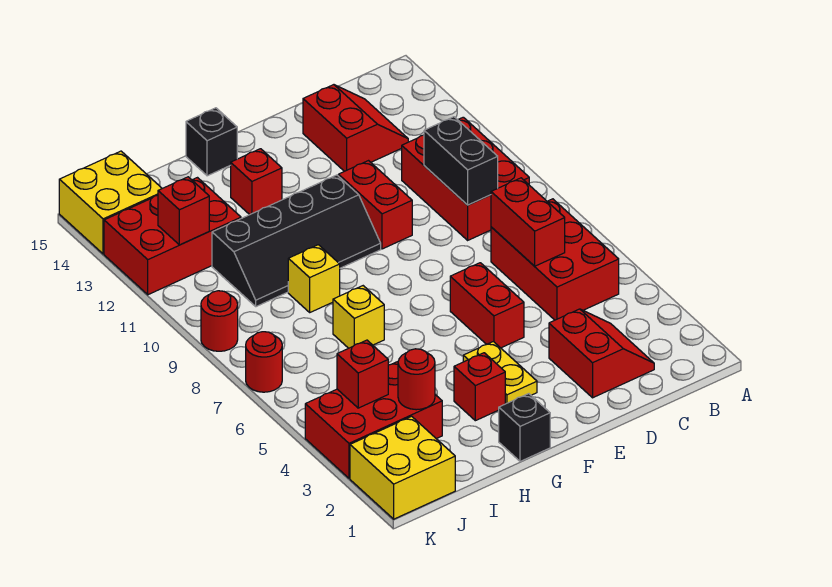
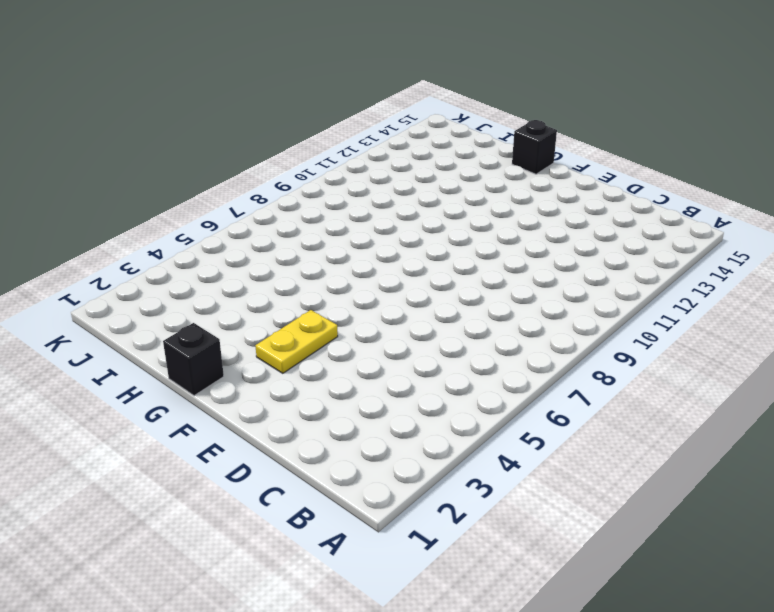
none -> red brick B5:C7 level 1
none -> red brick B9:C11 level 1
none -> red slope C2:D3 level 1 top D

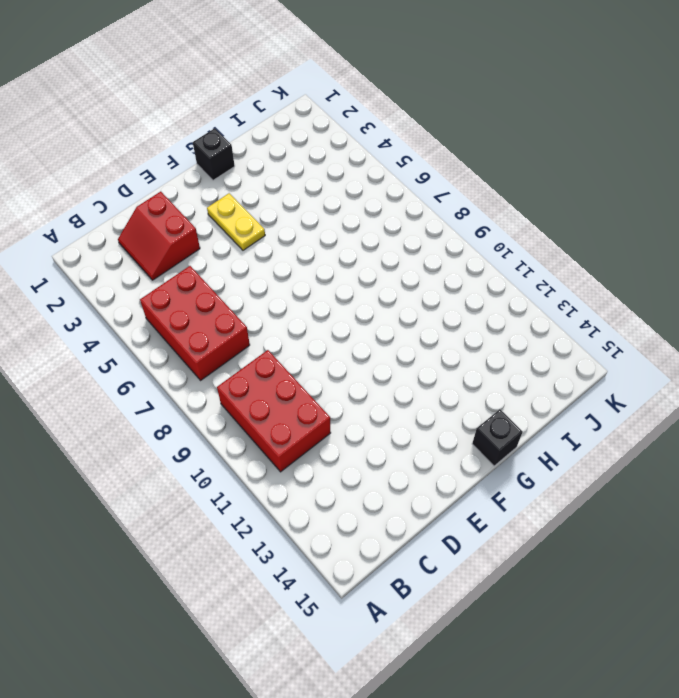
none -> red slope C13:D14 level 1 top D
none -> red brick E5:E6 level 1
none -> red brick E10:E11 level 1

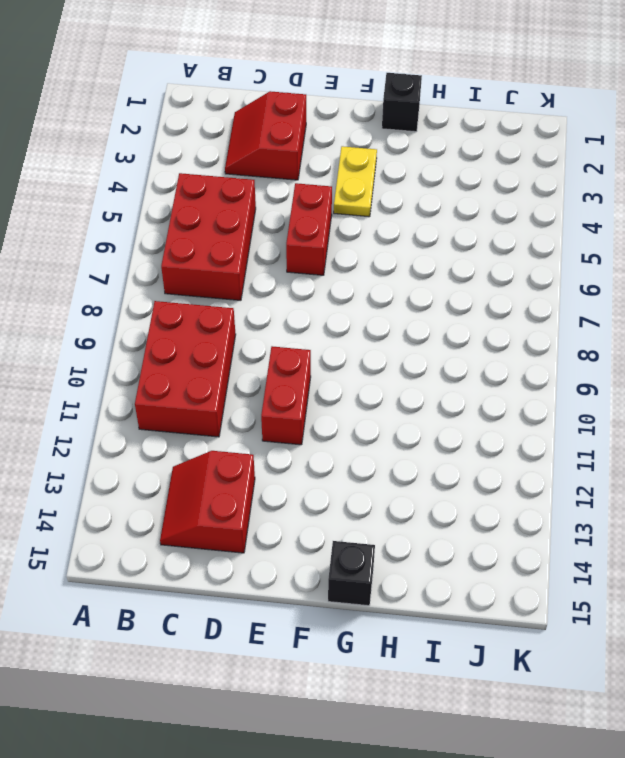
none -> black slope F10:I11 level 1 top 11
none -> red brick G3 level 1
none -> red brick G13 level 1

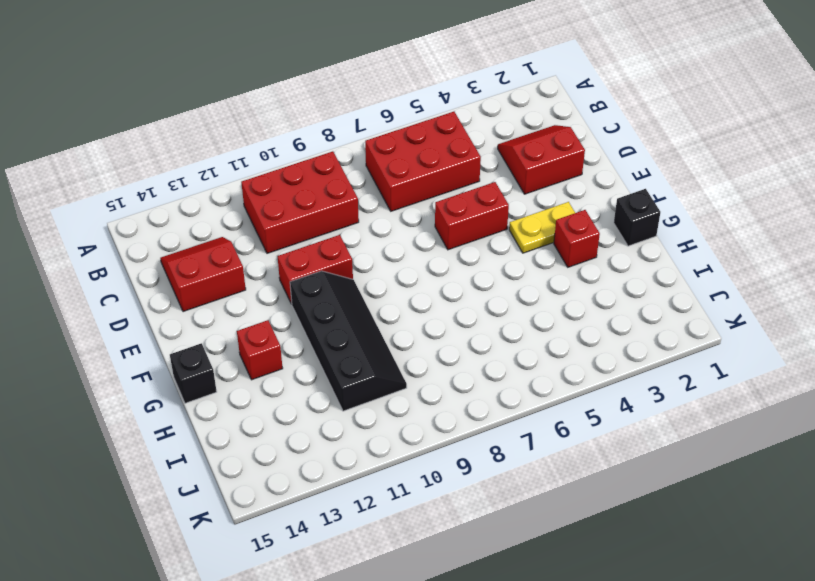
none -> yellow brick H7 level 1
none -> yellow brick H9 level 1
none -> red brick I3:K4 level 1

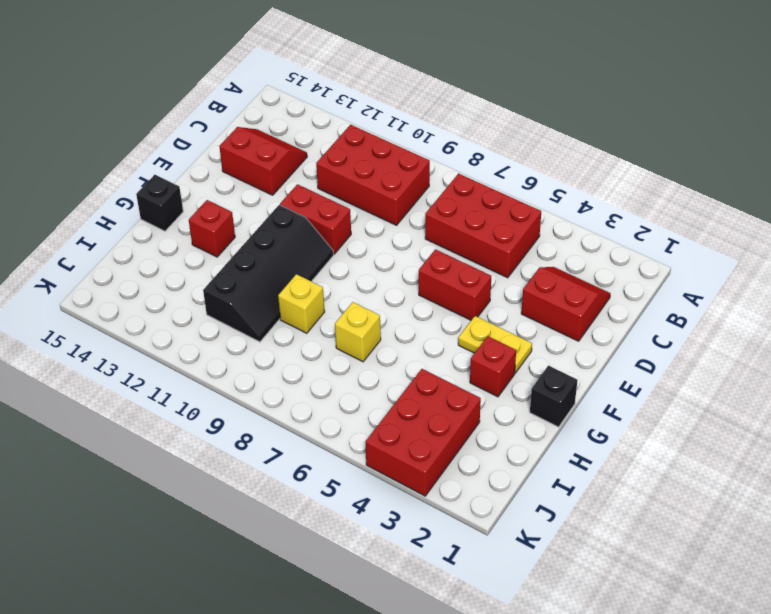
none -> red brick I12:K13 level 1
none -> yellow brick J1:K2 level 1
none -> yellow brick J14:K15 level 1

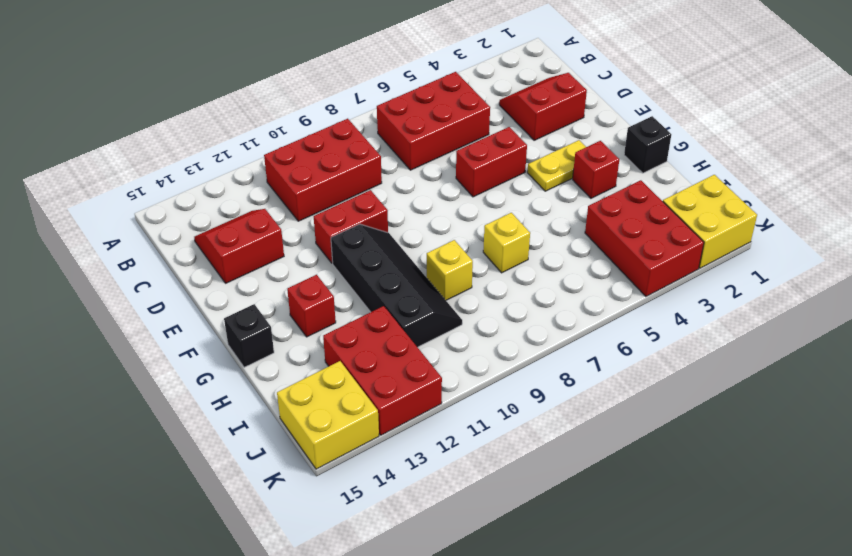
none -> red round brick K7 level 1
none -> red round brick K9 level 1
none -> red brick C6:C7 level 2

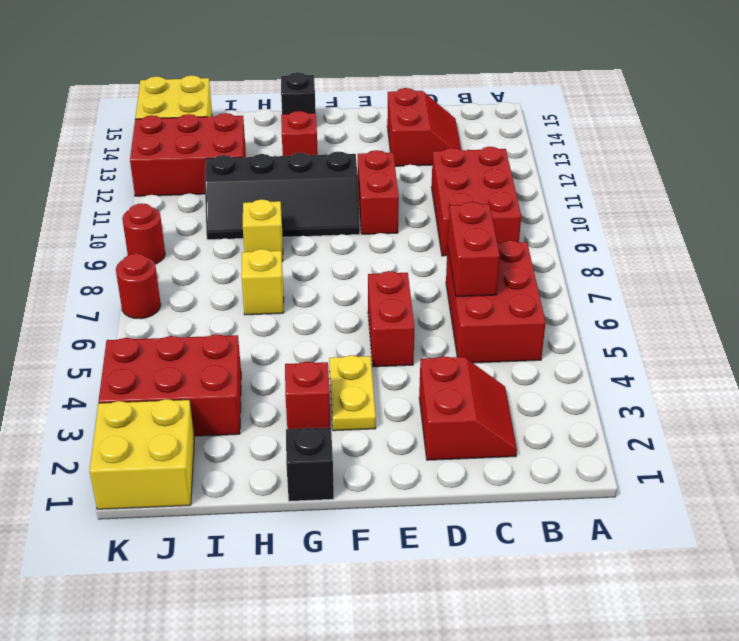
none -> black brick C9:C10 level 2
none -> red round brick I3 level 2
none -> red brick J4 level 2

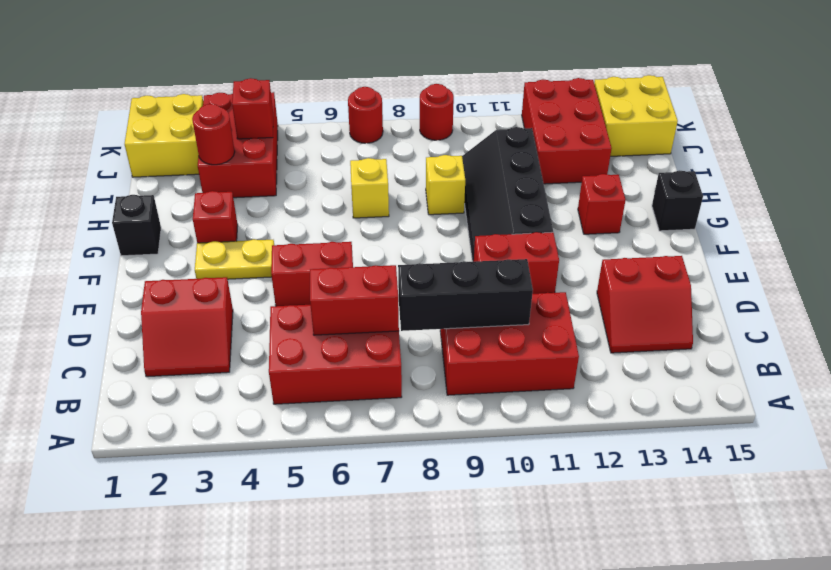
black brick C8:C10 level 2 -> black brick C9:C10 level 2
none -> red brick J12 level 2

